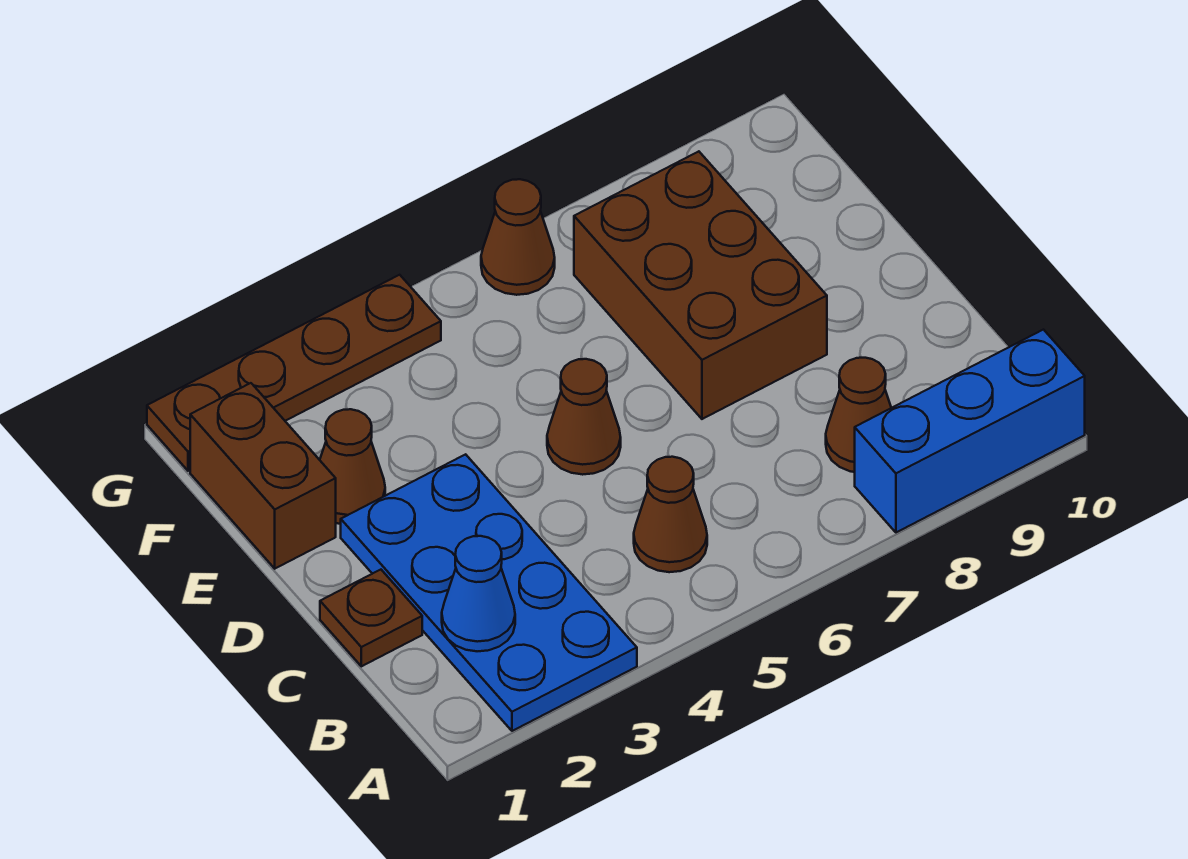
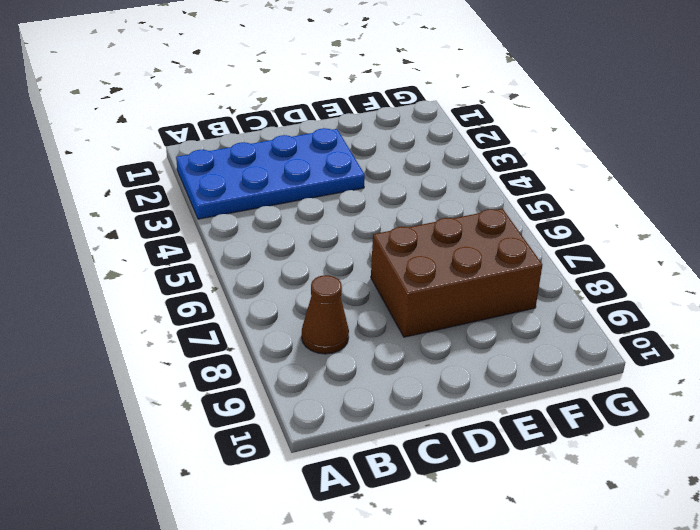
none -> blue brick A8:A10 level 1
none -> brown cone B5 level 1
none -> brown plate C1 level 1

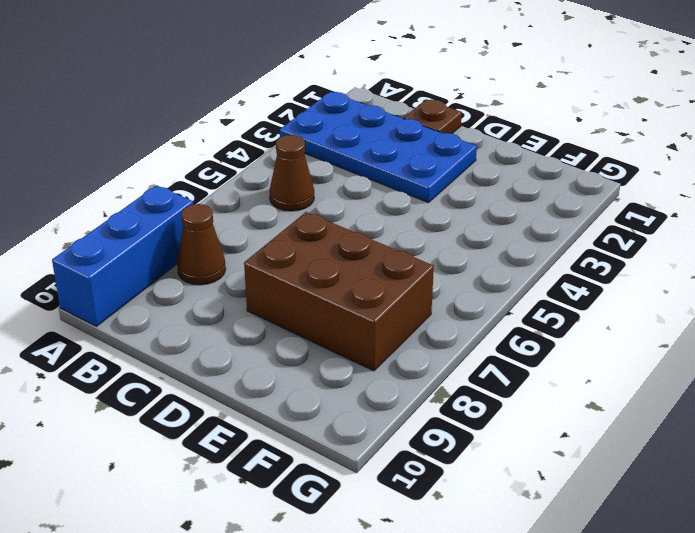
none -> brown cone D5 level 1
none -> brown brick E1:F1 level 1
none -> brown cone E2 level 1

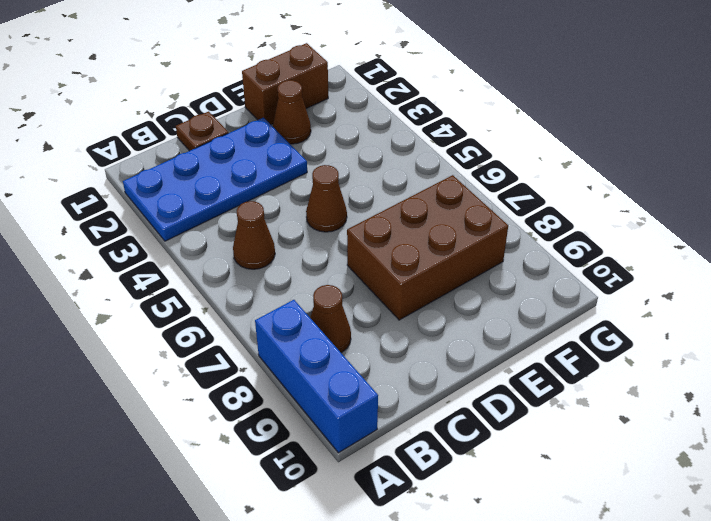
none -> brown plate G1:G4 level 1
none -> brown cone G6 level 1
none -> blue cone B2 level 2

